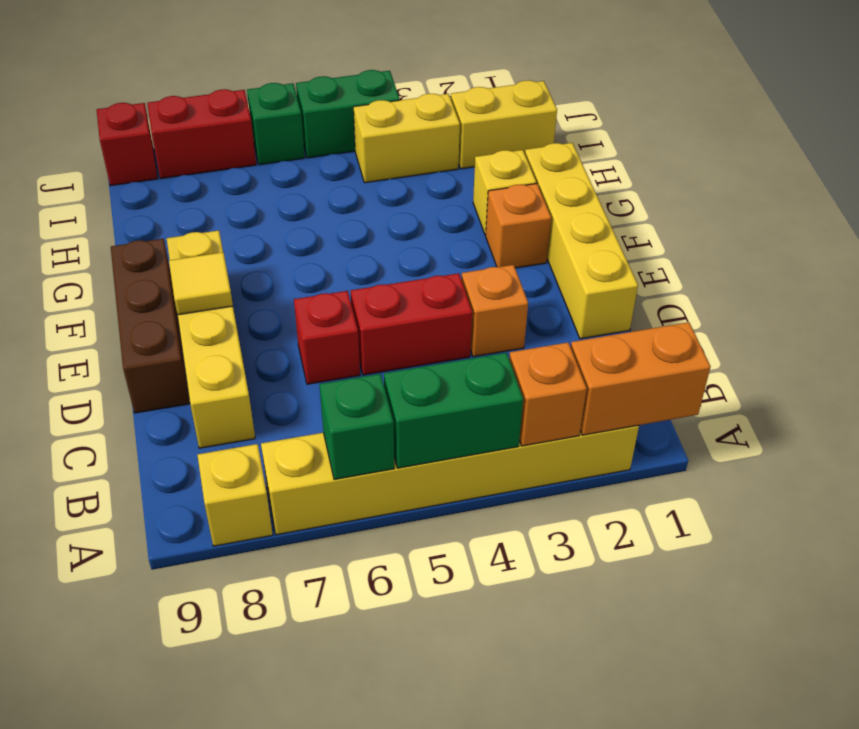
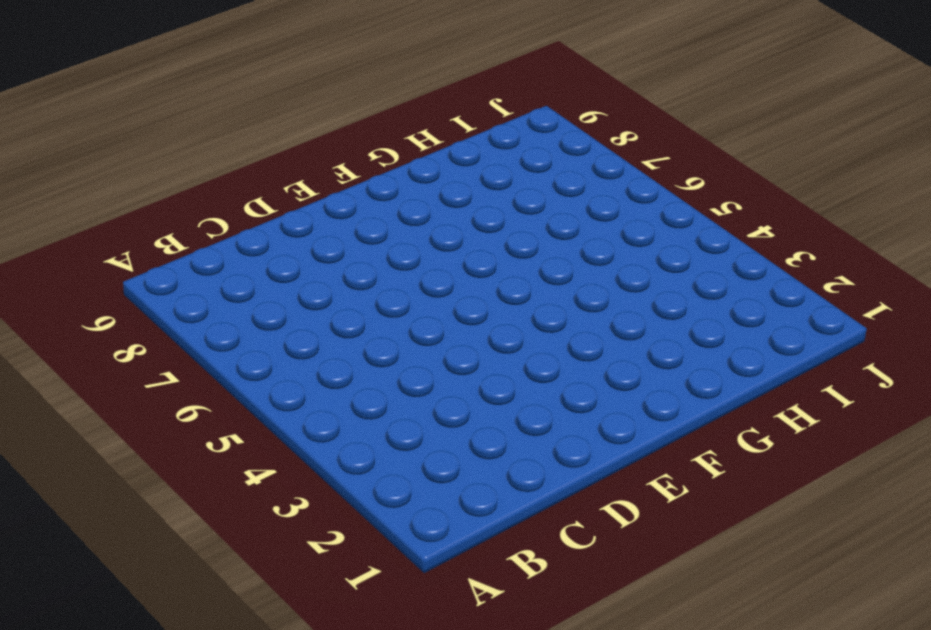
none -> yellow brick A2:A7 level 1
none -> yellow brick A8 level 1
none -> yellow brick C8:F8 level 1

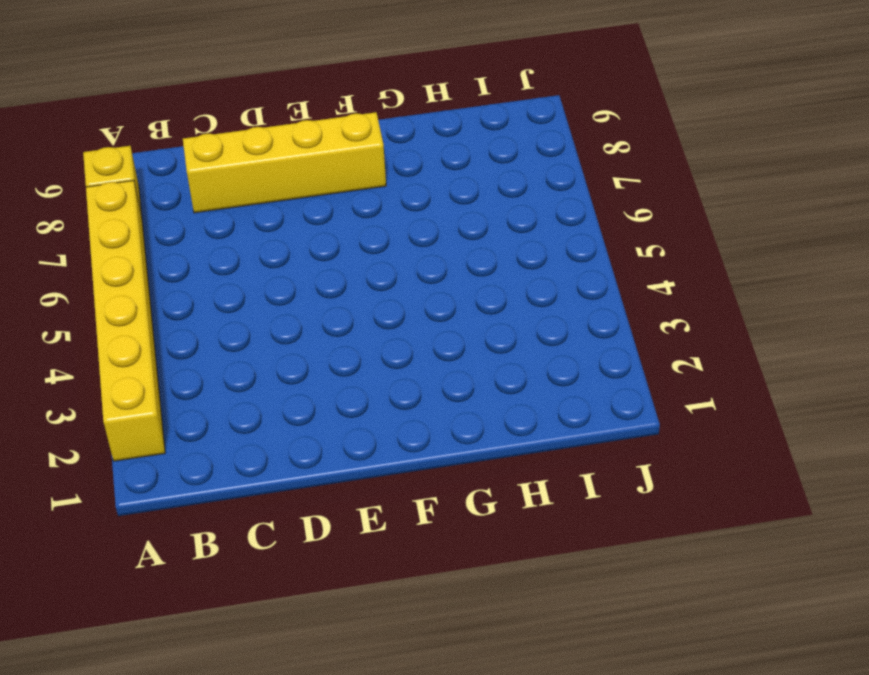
none -> yellow brick D1:G1 level 1
none -> orange brick D3 level 1
none -> red brick D4:D5 level 1

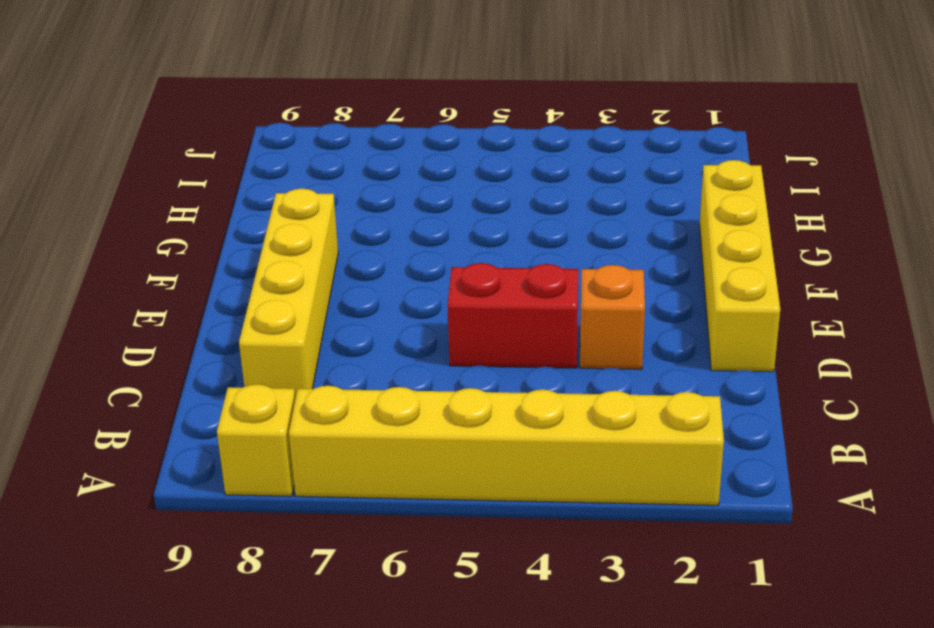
none -> red brick D6 level 1
none -> brown brick D9:F9 level 1
none -> orange brick F2 level 1

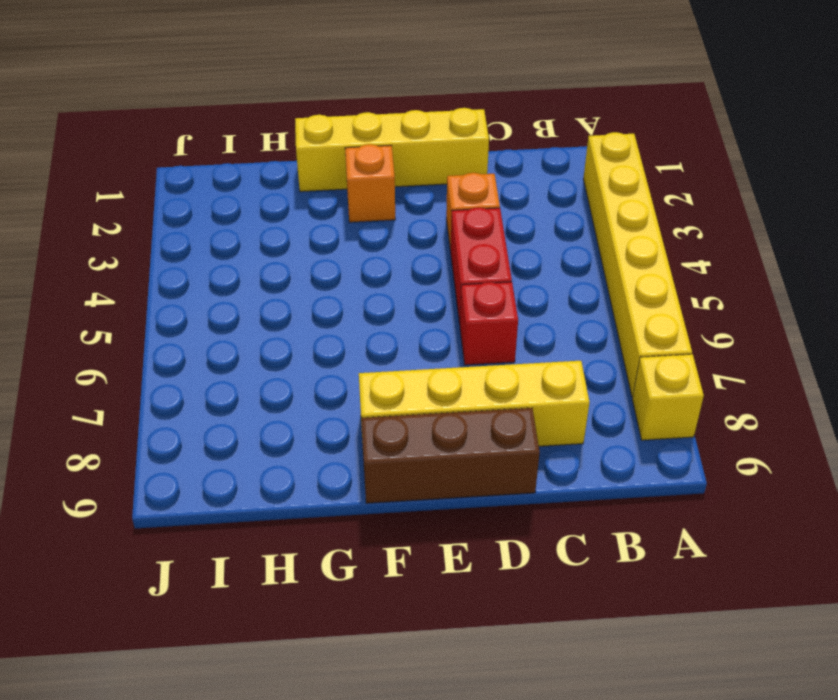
none -> yellow brick G2 level 1
none -> yellow brick I1:I2 level 1
none -> yellow brick I3:I4 level 1

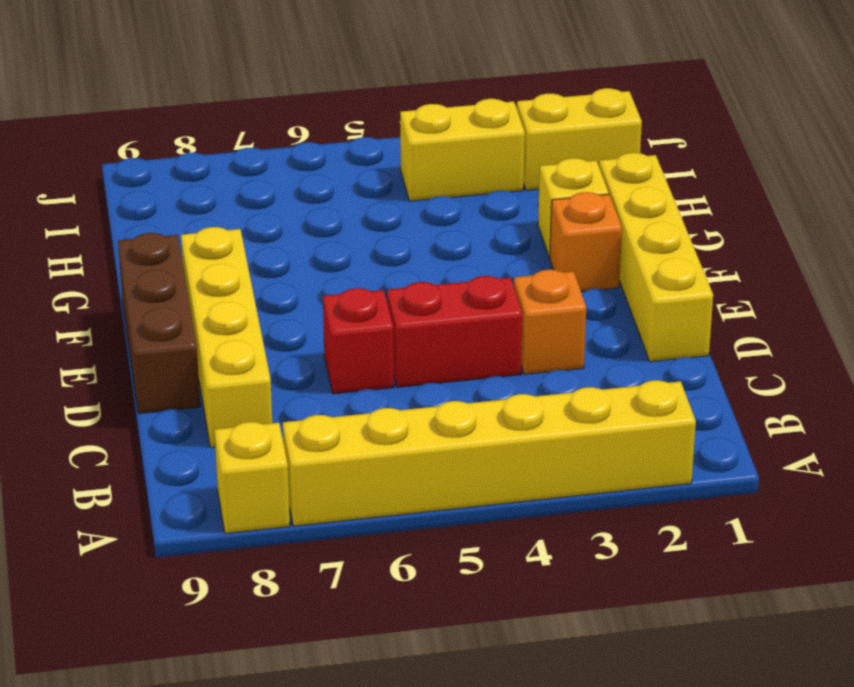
none -> green brick J4:J5 level 1
none -> green brick J6 level 1
none -> red brick J7:J8 level 1

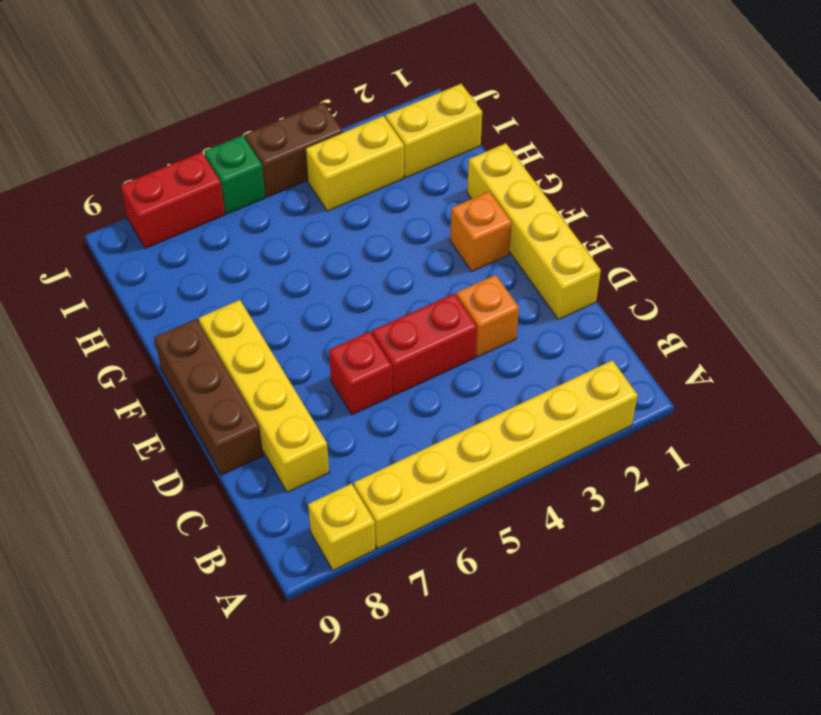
brown brick J4:J5 level 1 -> green brick J4:J5 level 1
none -> yellow brick G2 level 1
none -> red brick J9 level 1
none -> orange brick A1:A2 level 2

